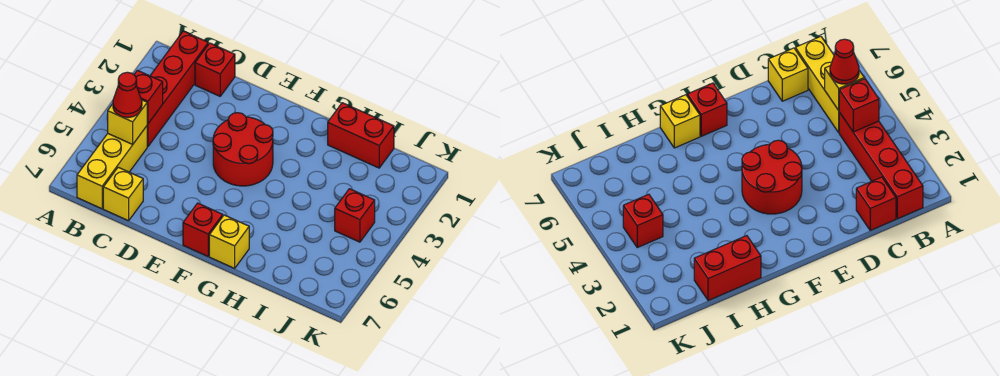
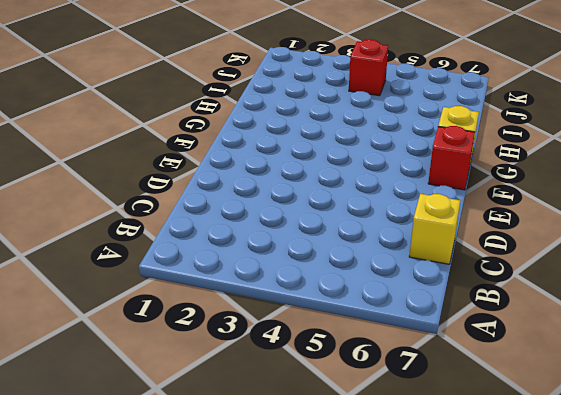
none -> red brick B1:B4 level 1
none -> yellow brick B5:B7 level 1
none -> red brick C1 level 1

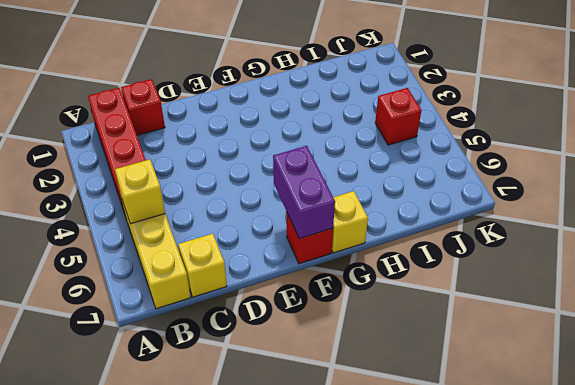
purple brick F6:F7 level 2 -> none
none -> red round brick E3:F4 level 1
none -> red brick H1:I1 level 1
none -> red brick B4 level 2

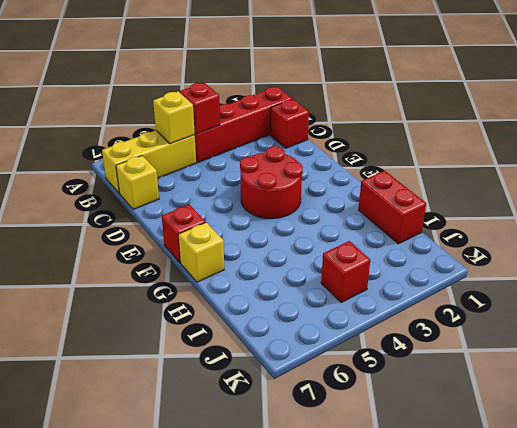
none -> red cone B5 level 3

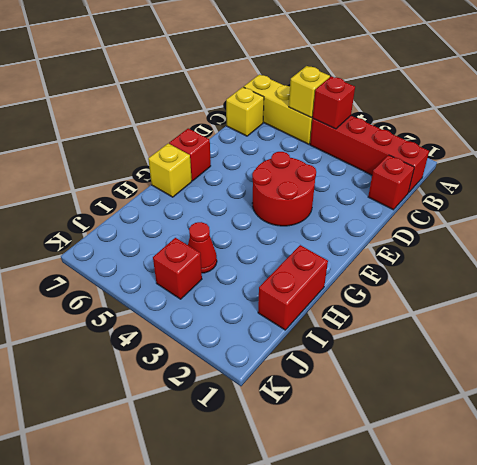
red cone I4 level 1 -> red cone B5 level 3

